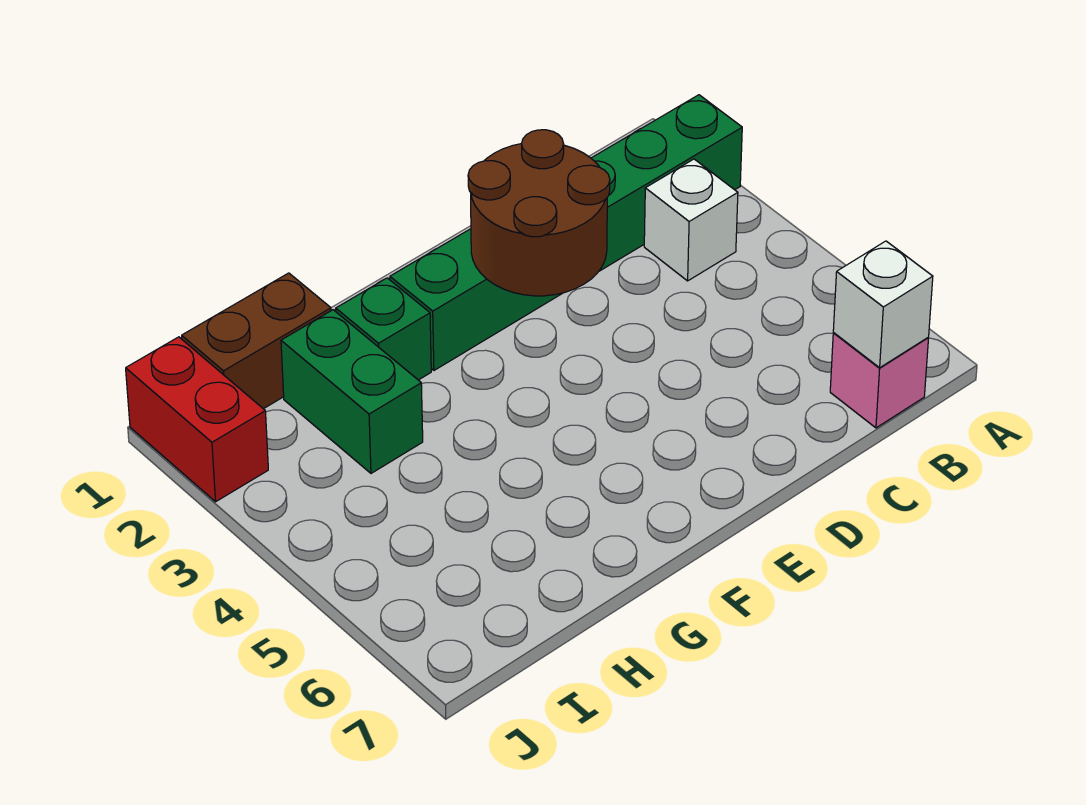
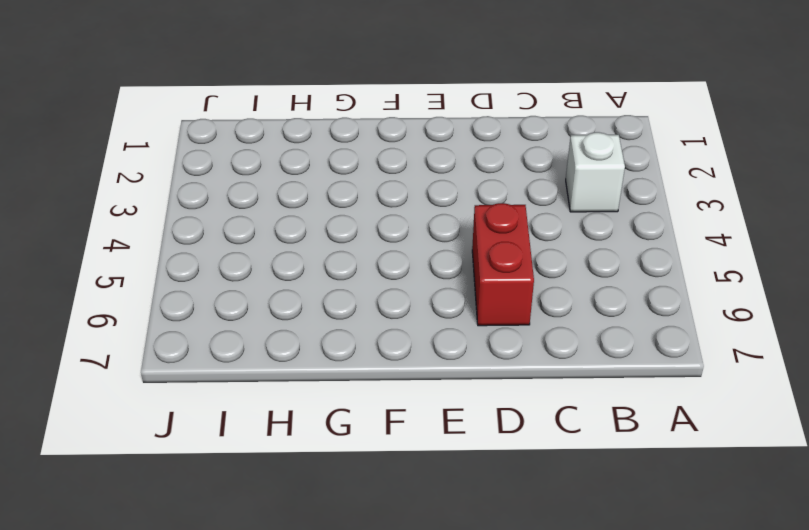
red brick D5:D6 level 1 -> red brick J1:J2 level 1
none -> green brick A2:F2 level 1
none -> pink brick B7 level 1

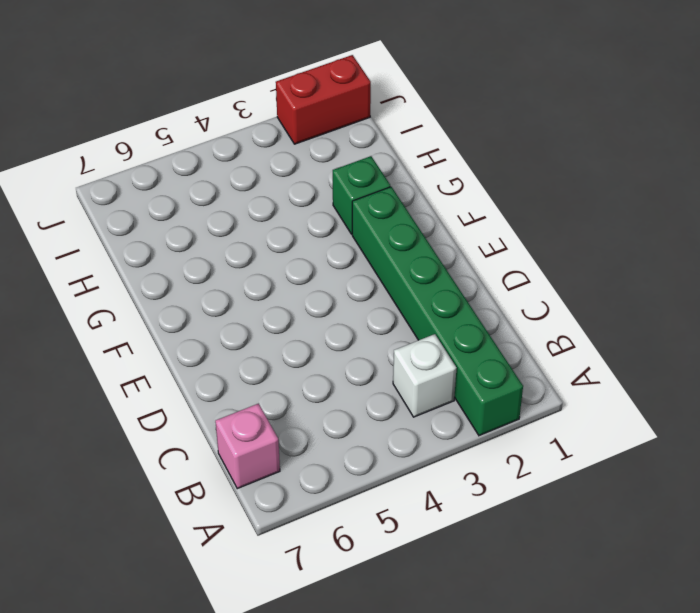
none -> brown brick H1:I1 level 1
none -> green brick H2:H3 level 1

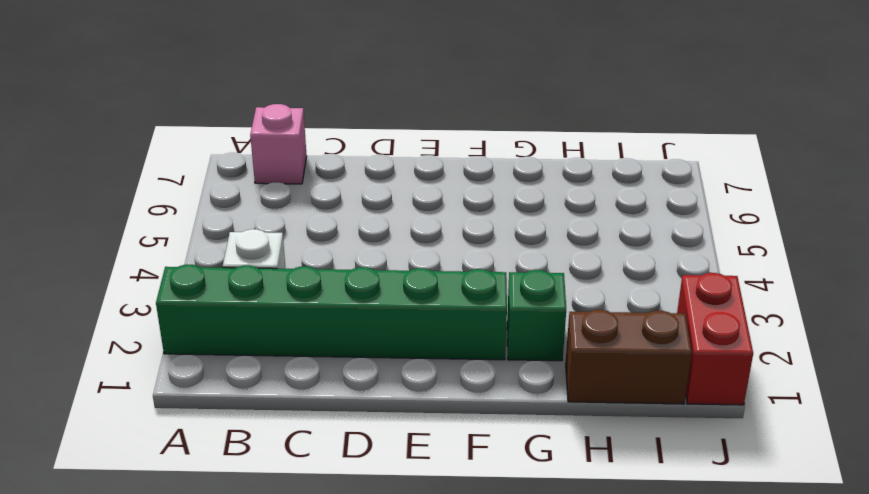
none -> green brick H2:H3 level 1
none -> white brick B7 level 2

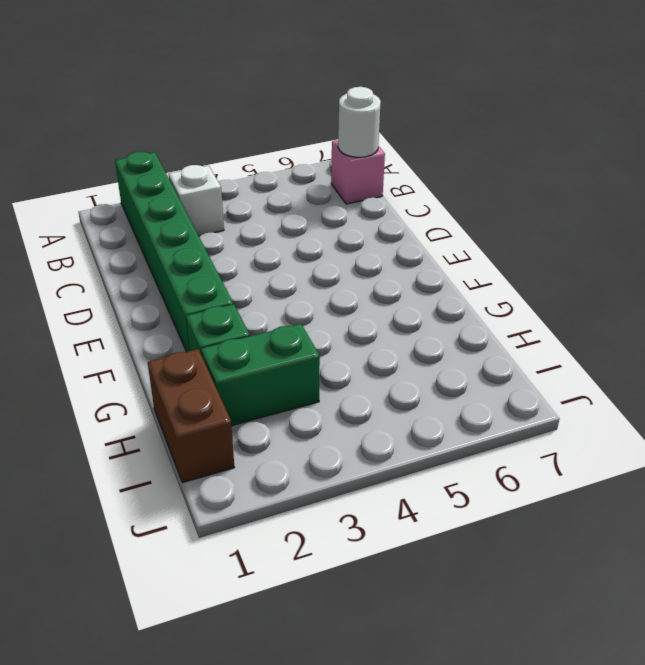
white round brick B7 level 2 -> white brick B7 level 2
none -> red brick J1:J2 level 1
none -> brown round brick D2:E3 level 2

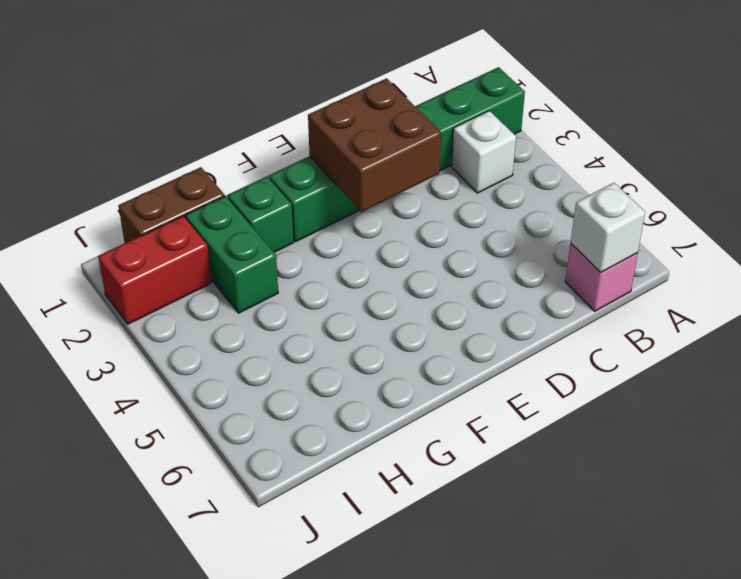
brown brick D2:E3 level 2 -> brown round brick D2:E3 level 2
red brick I2:J2 level 1 -> red brick J1:J2 level 1

